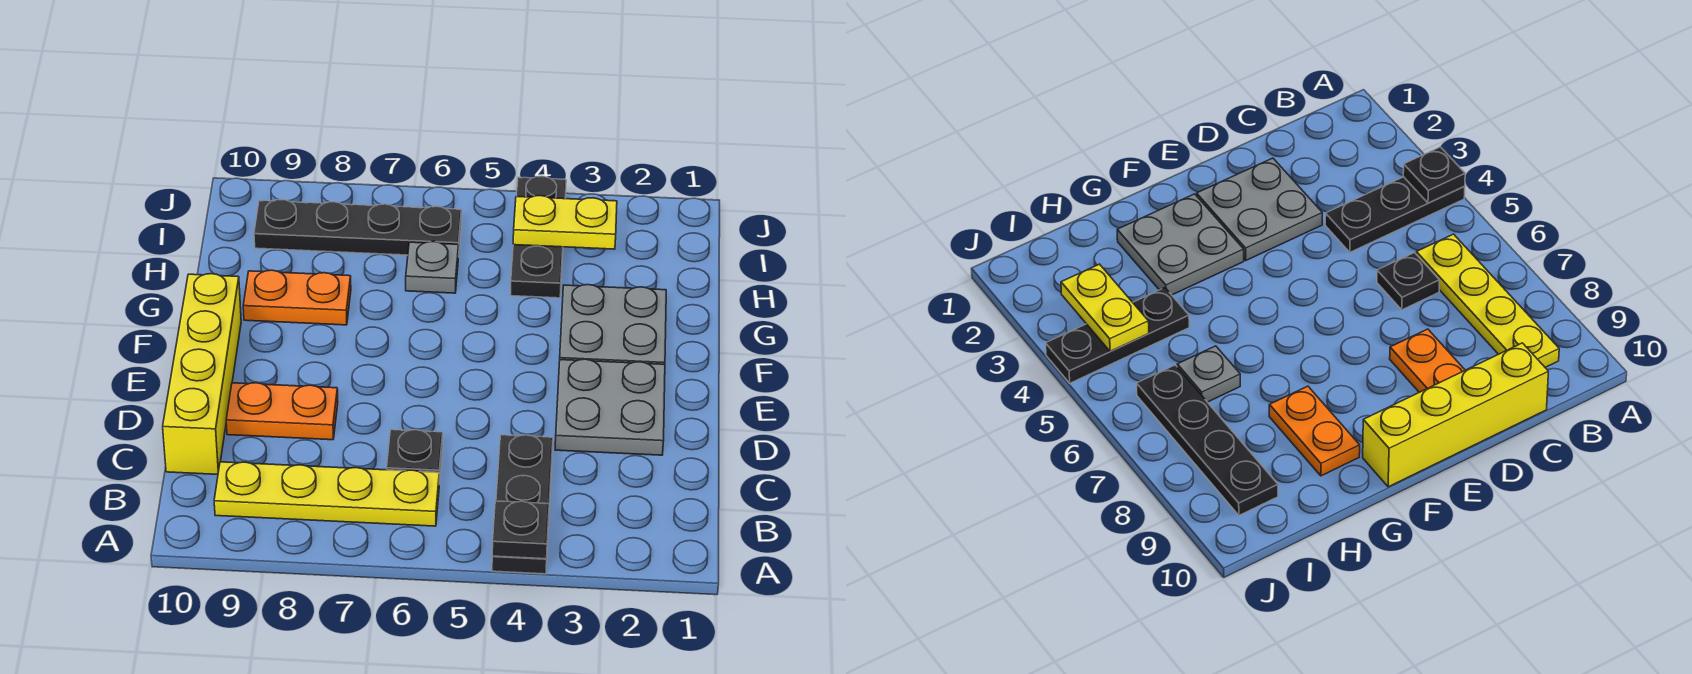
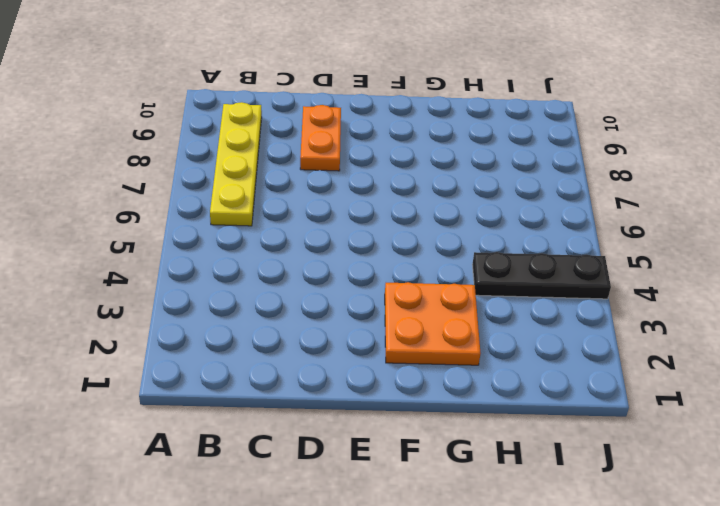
orange plate F2:G3 level 1 -> grey plate F2:G3 level 1
none -> black plate A4:C4 level 1
none -> black plate C6 level 1
none -> yellow brick C10:F10 level 1

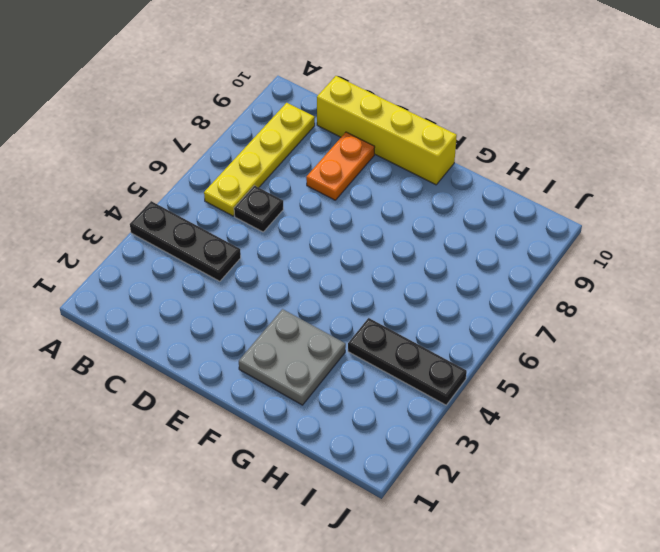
none -> grey plate D2:E3 level 1
none -> orange plate G8:G9 level 1
none -> grey plate H6 level 1

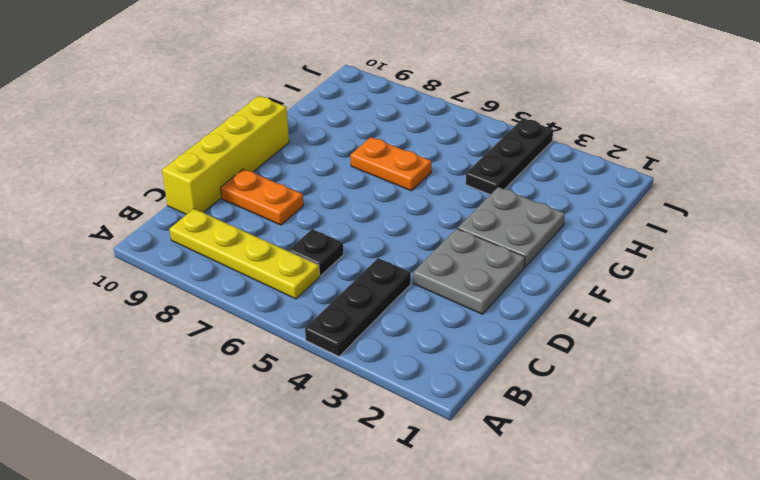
orange plate G6:G7 level 1 -> orange plate G8:G9 level 1
none -> grey plate H6 level 1
none -> black plate I6:I9 level 1
none -> black plate A4 level 2

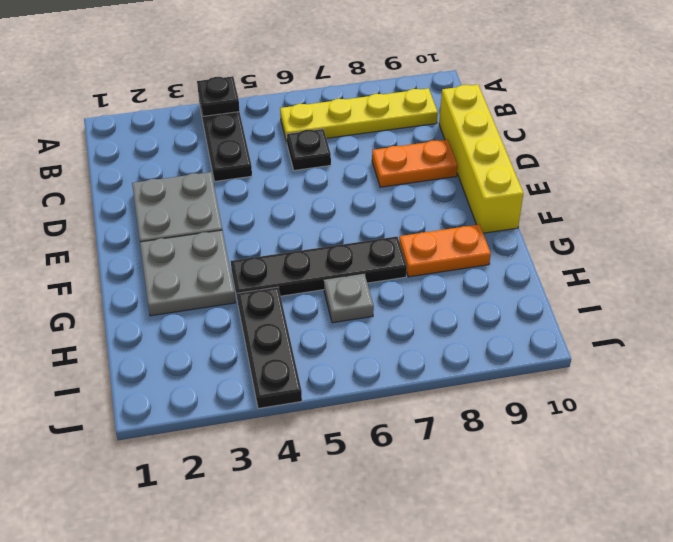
black plate G4:G7 level 1 -> black plate I6:I9 level 1
none -> yellow plate I3:I4 level 2

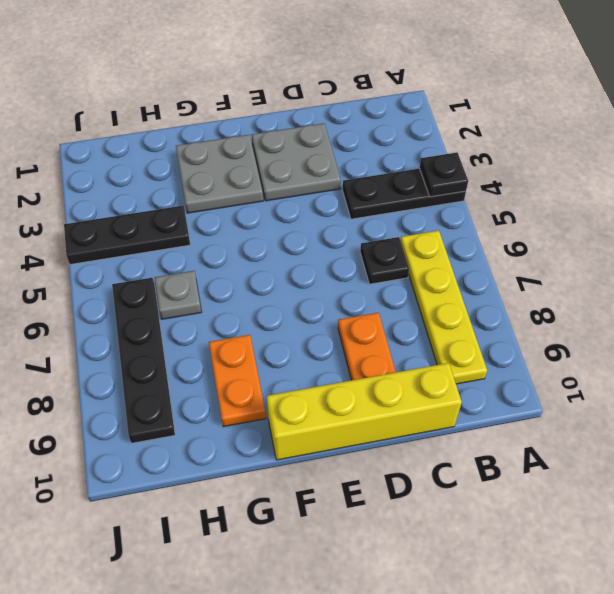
none -> yellow plate I3:I4 level 2

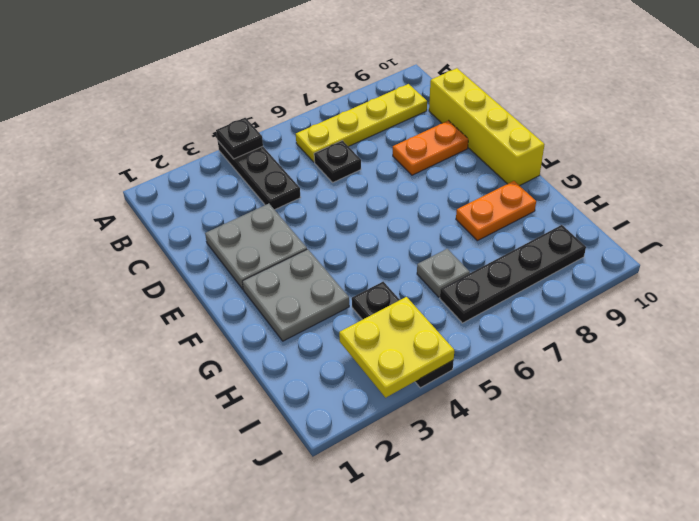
yellow plate I3:J4 level 2 -> yellow plate I3:I4 level 2

